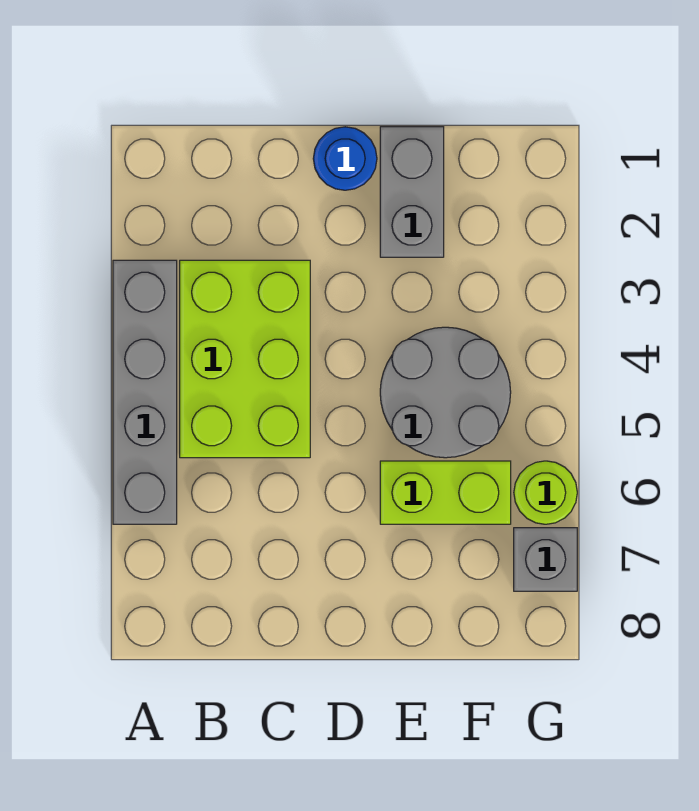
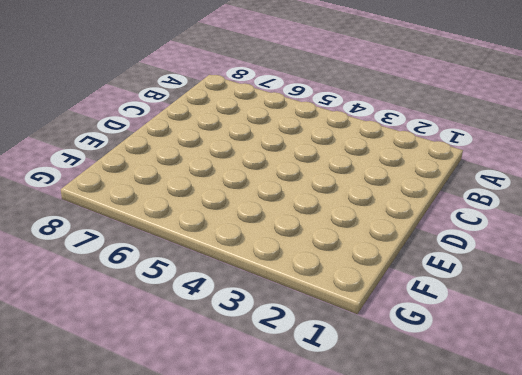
none -> grey brick A3:A6 level 1
none -> lime brick B3:C5 level 1

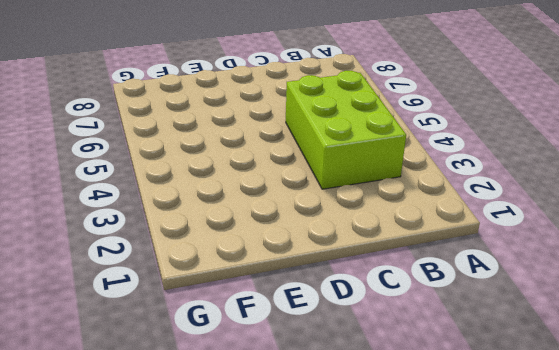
none -> grey brick A3:A6 level 1
none -> blue round brick D1 level 1

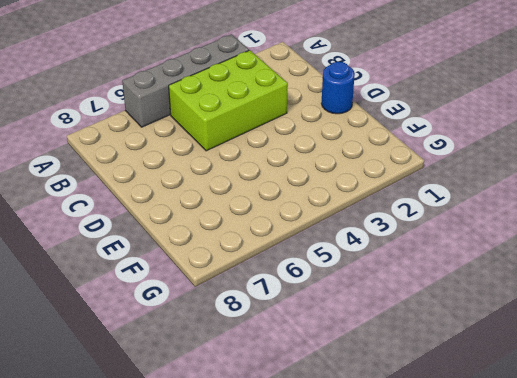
none -> grey brick E1:E2 level 1
none -> grey round brick E4:F5 level 1

